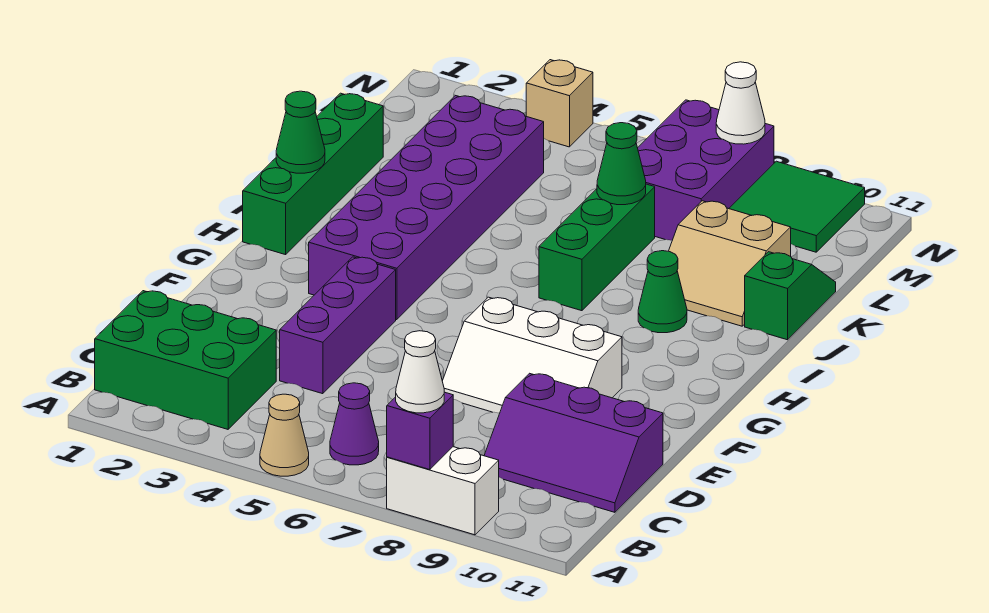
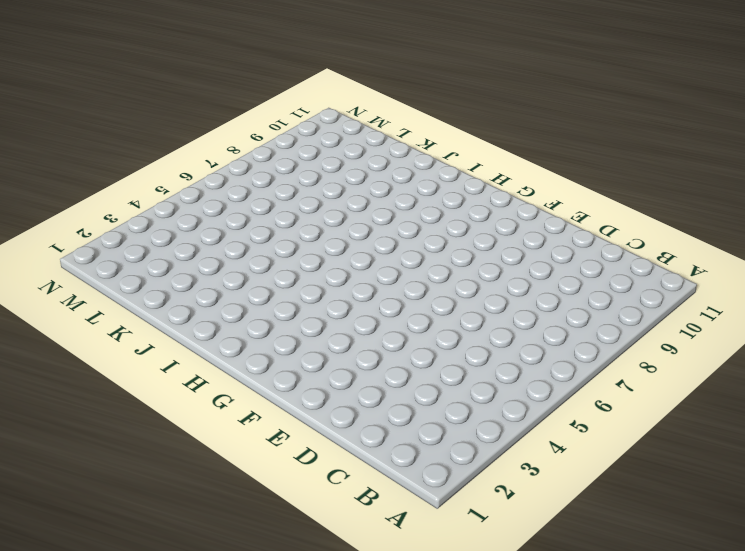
none -> tan cone A5 level 1
none -> white brick A8:A9 level 1
none -> green brick B1:C3 level 1

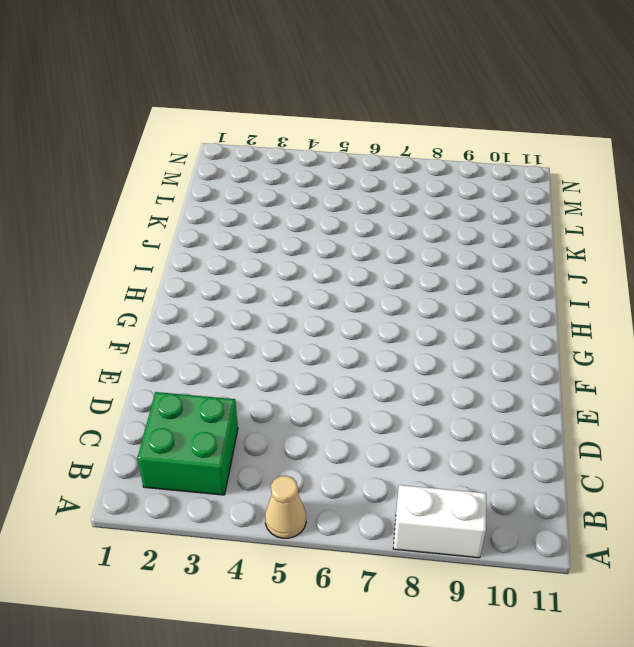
green brick B2:C3 level 1 -> green brick B1:C3 level 1
none -> purple cone B6 level 1
none -> purple slope C9:D11 level 1 top D
none -> purple brick D4:F4 level 1

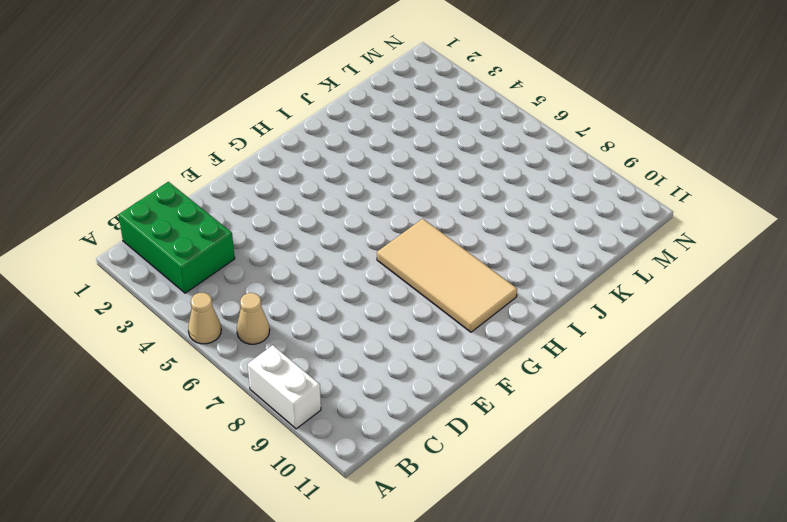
tan cone B6 level 1 -> purple cone B6 level 1
tan tile G7:H10 level 1 -> none
none -> purple slope C9:D11 level 1 top D
none -> purple brick D4:F4 level 1
none -> white slope E7:F9 level 1 top F

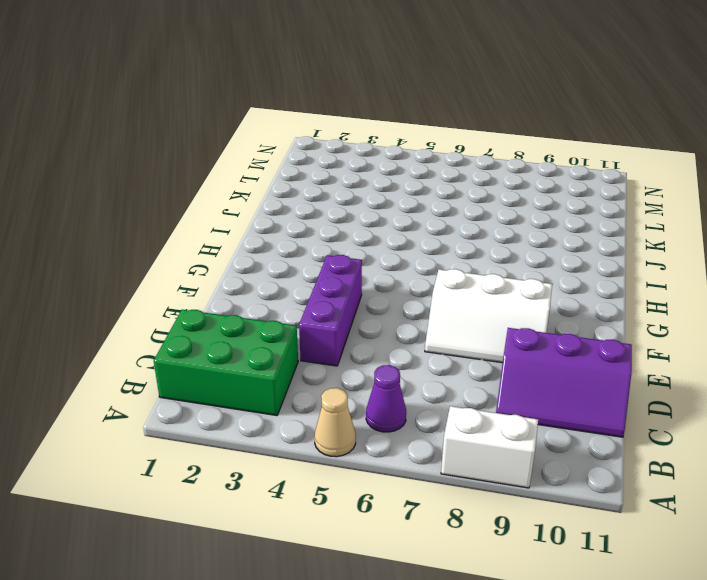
none -> purple brick G3:L4 level 1
none -> green brick H1:K1 level 1
none -> green brick I7:K7 level 1

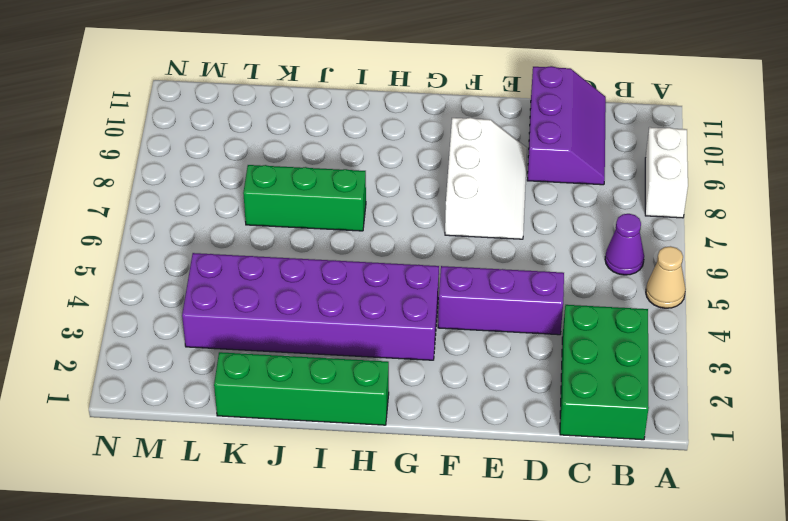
none -> green cone I9 level 1
none -> tan slope J9:K10 level 1 top K
none -> green slope J11:K11 level 1 top J

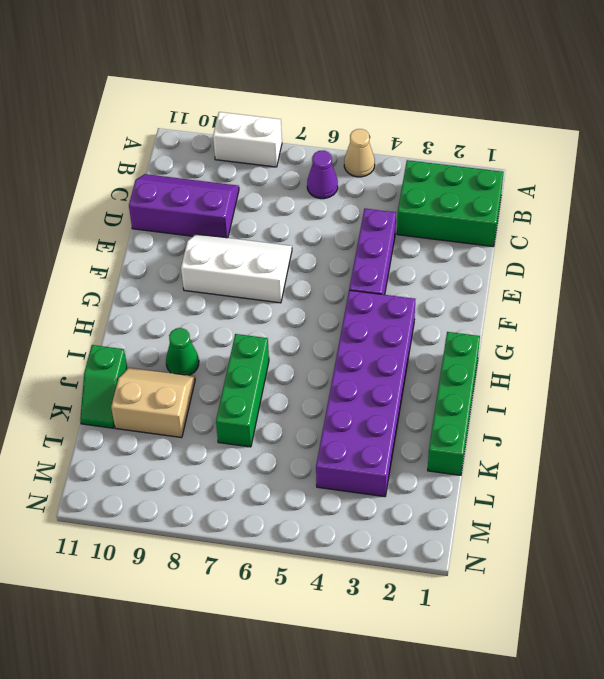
none -> purple brick L7:N8 level 1
none -> green tile M9:N10 level 1
none -> tan brick N4 level 1

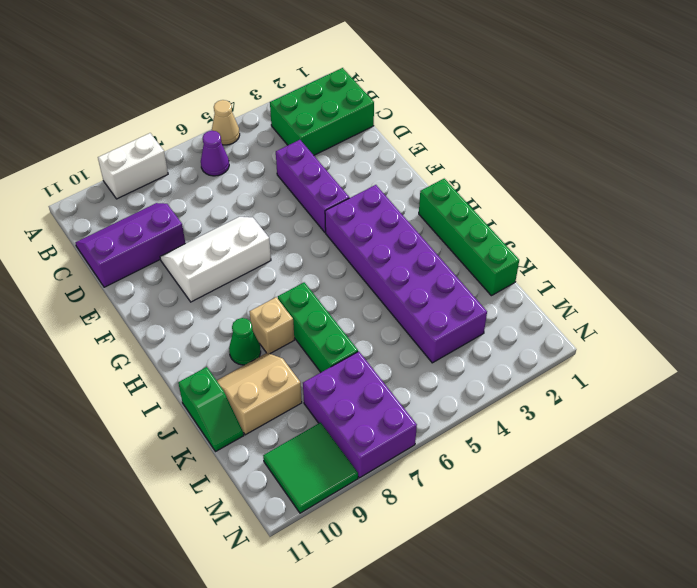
tan brick I8 level 1 -> tan brick N4 level 1
none -> purple brick A8 level 2
none -> green cone I1 level 2
none -> green cone K7 level 2

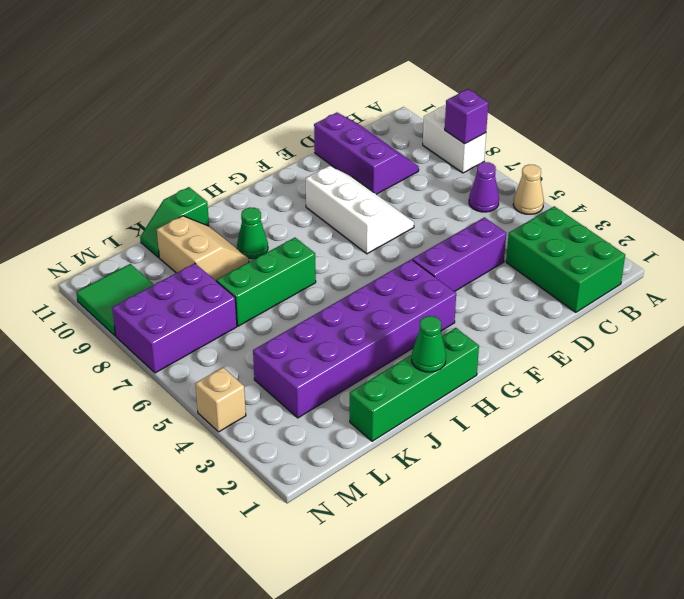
none -> green cone K7 level 2
none -> white cone N8 level 2
none -> white cone A8 level 3

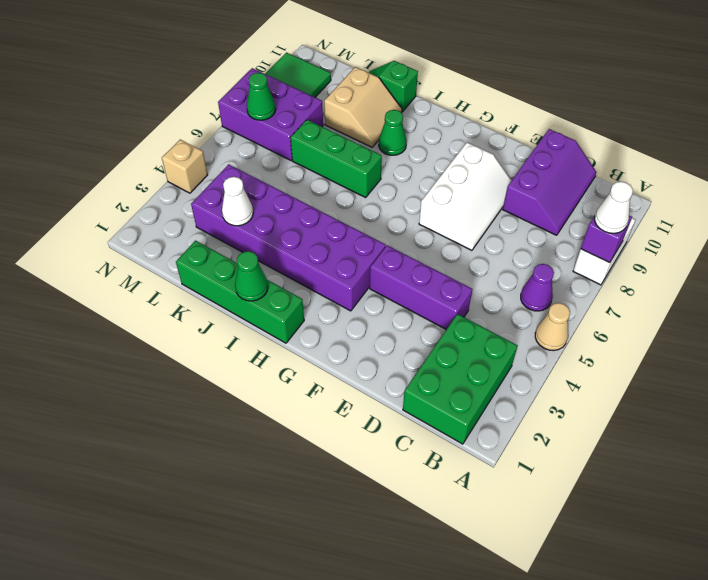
white cone K3 level 2 -> white cone N8 level 2
green cone M7 level 2 -> green cone K7 level 2

